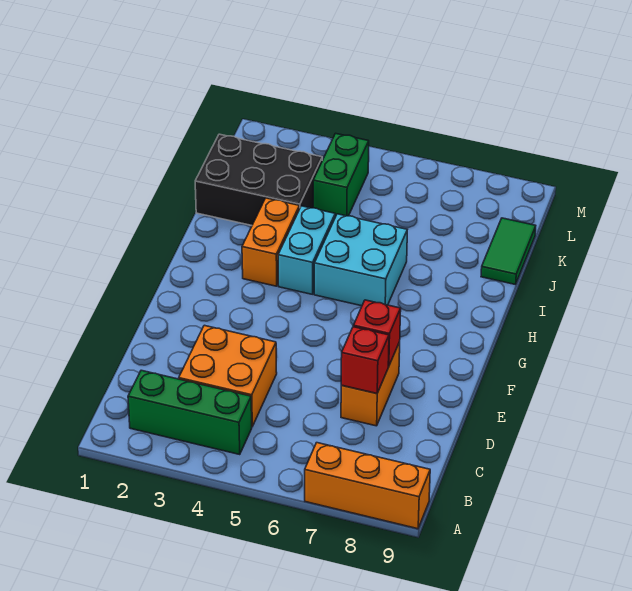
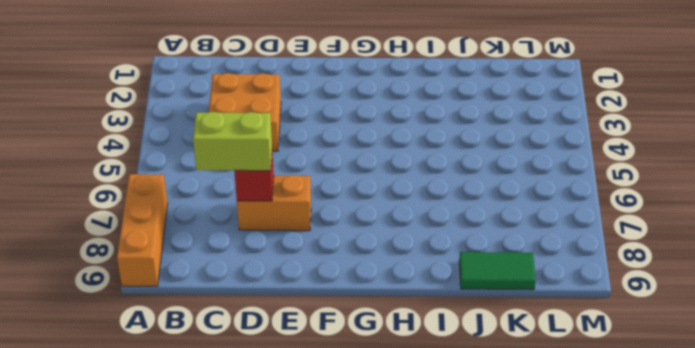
lime brick C7:D7 level 3 -> none
none -> green brick B2:B4 level 1
none -> orange brick H3:I3 level 1
none -> cyan brick H4:I4 level 1

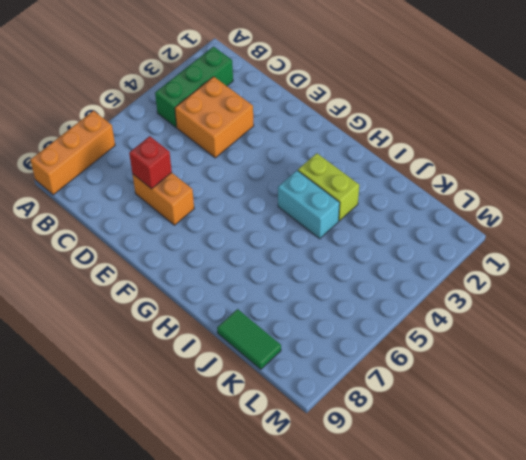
lime brick H3:I3 level 1 -> orange brick H3:I3 level 1
none -> cyan brick H5:I6 level 1
none -> black brick J1:K3 level 1
none -> green brick K4:L4 level 1

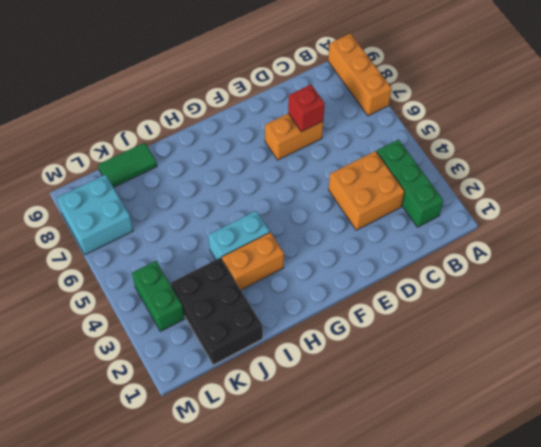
green brick L3:L4 level 1 -> green brick K4:L4 level 1
cyan brick L7:M8 level 1 -> cyan brick H5:I6 level 1
none -> red brick E7 level 2

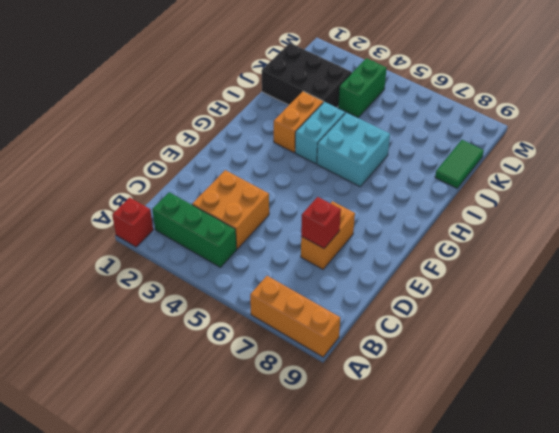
red brick A1 level 1 -> red brick E7 level 2

